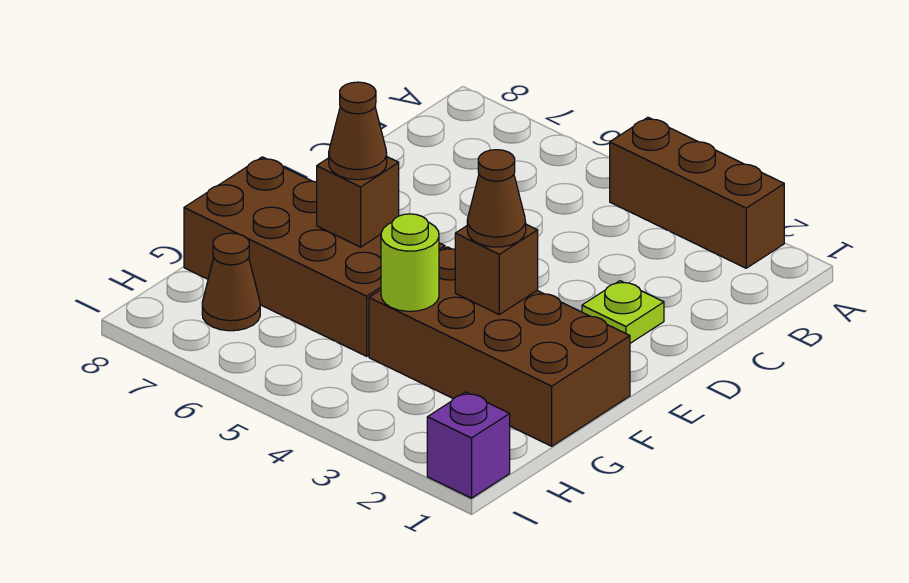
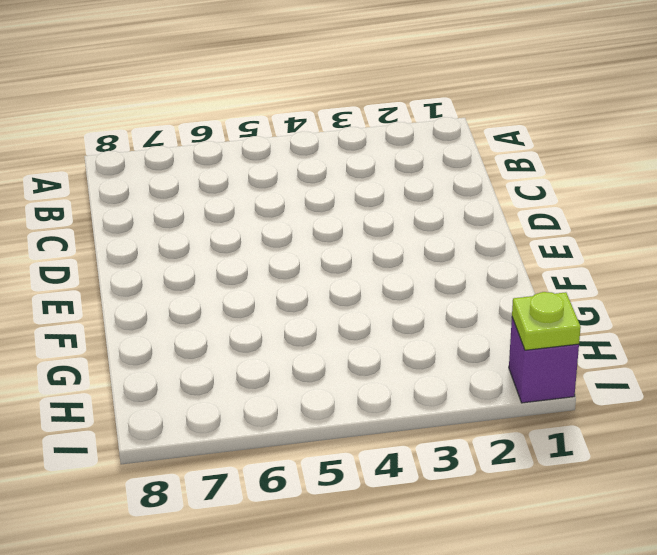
lime plate I1 level 2 -> lime plate D2 level 1
none -> brown brick A2:A4 level 1
none -> brown brick F1:G4 level 1

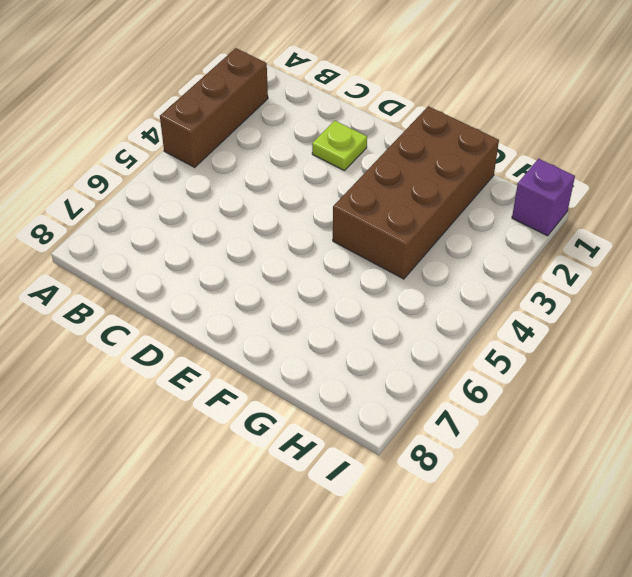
none -> brown brick F5:G8 level 1
none -> brown cone H7 level 1

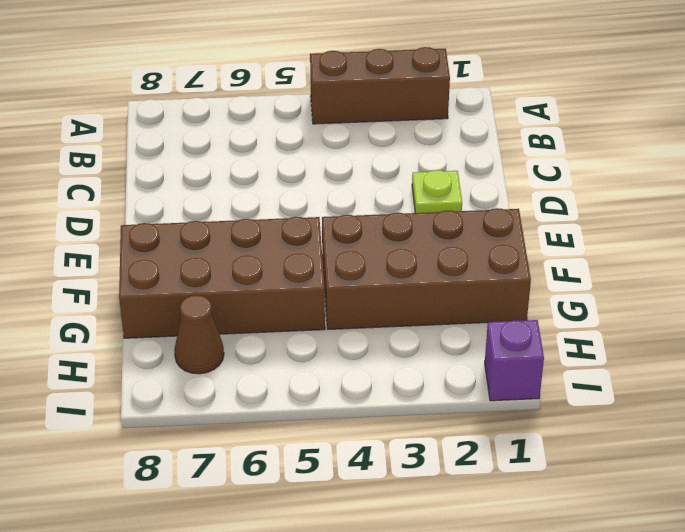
none -> brown brick F3 level 2
none -> brown brick F6 level 2

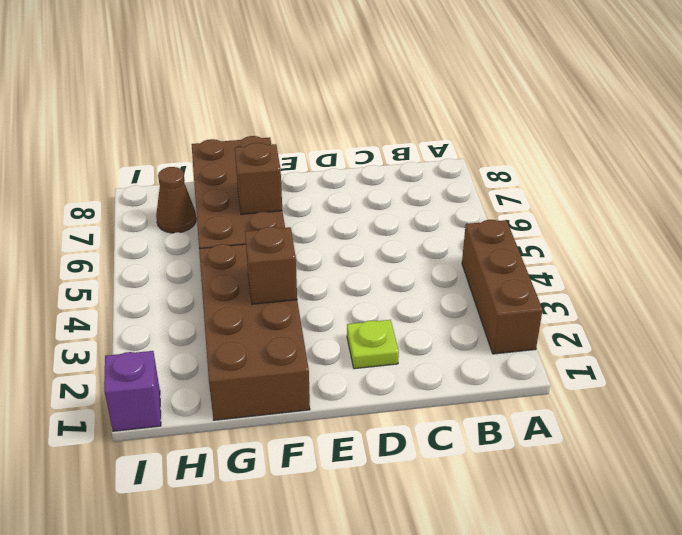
none -> lime round brick G4 level 2
none -> brown cone F3 level 3

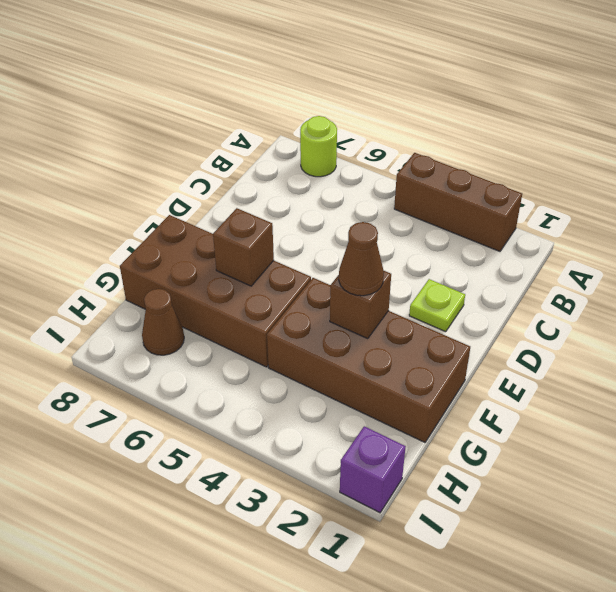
lime round brick A7 level 1 -> lime round brick G4 level 2
none -> brown cone F6 level 3

